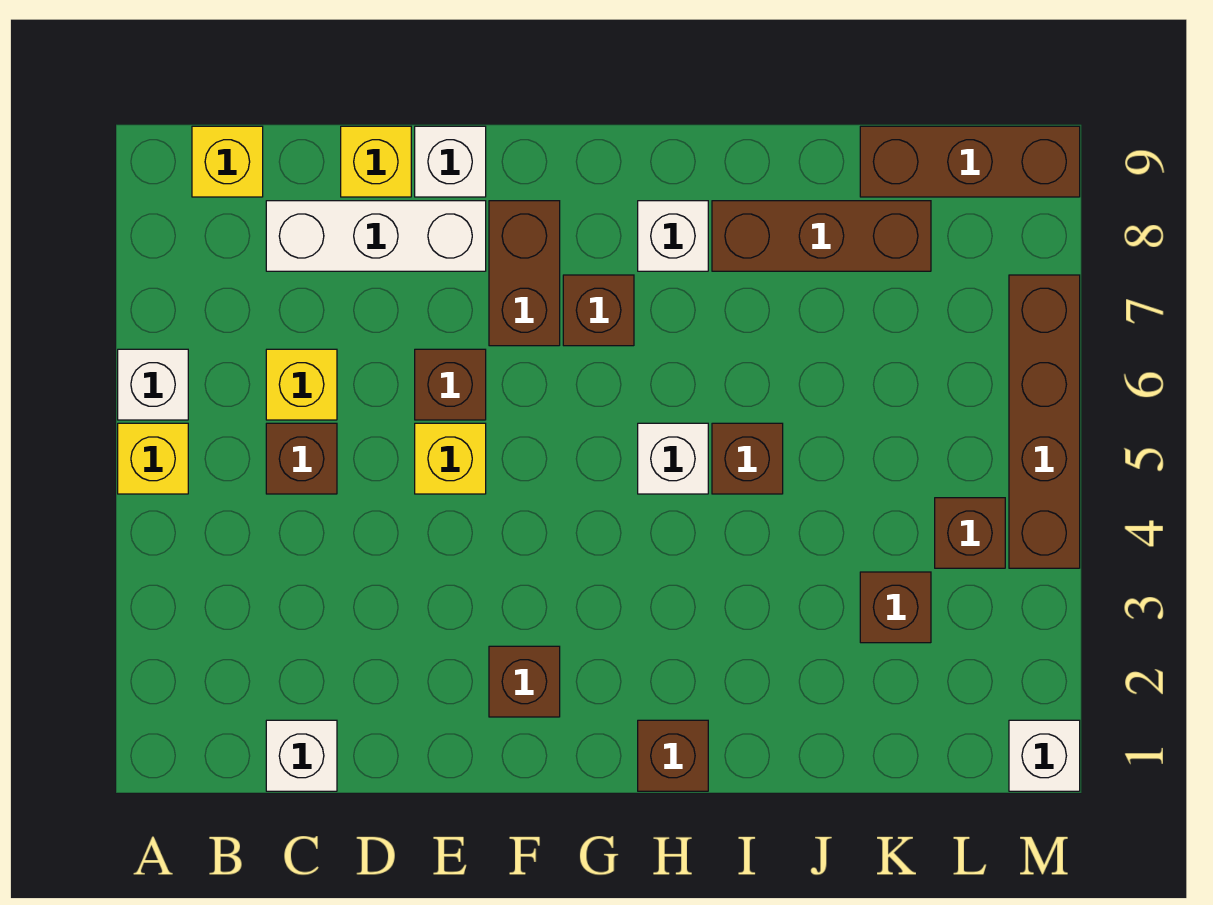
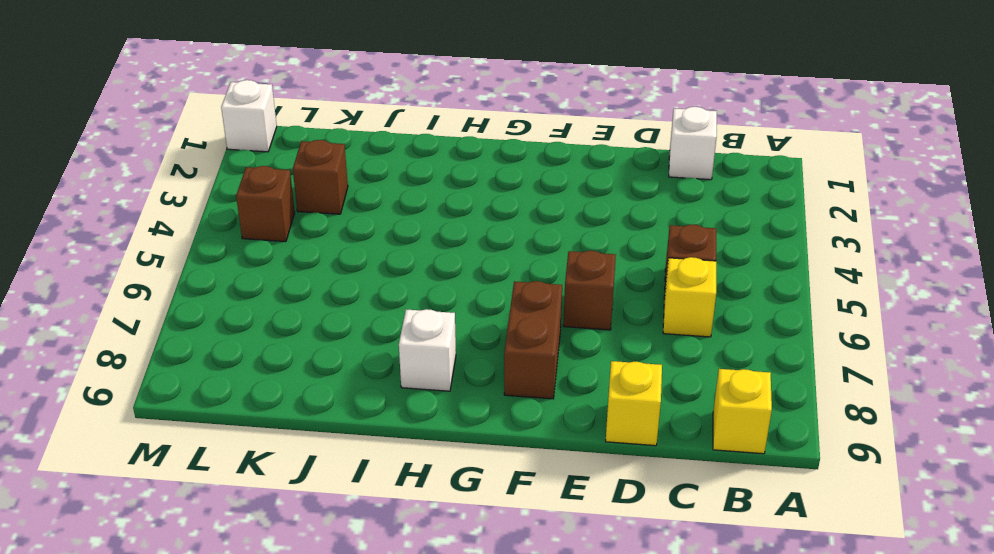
none -> yellow brick A5 level 1
none -> white brick A6 level 1
none -> white brick C8:E8 level 1

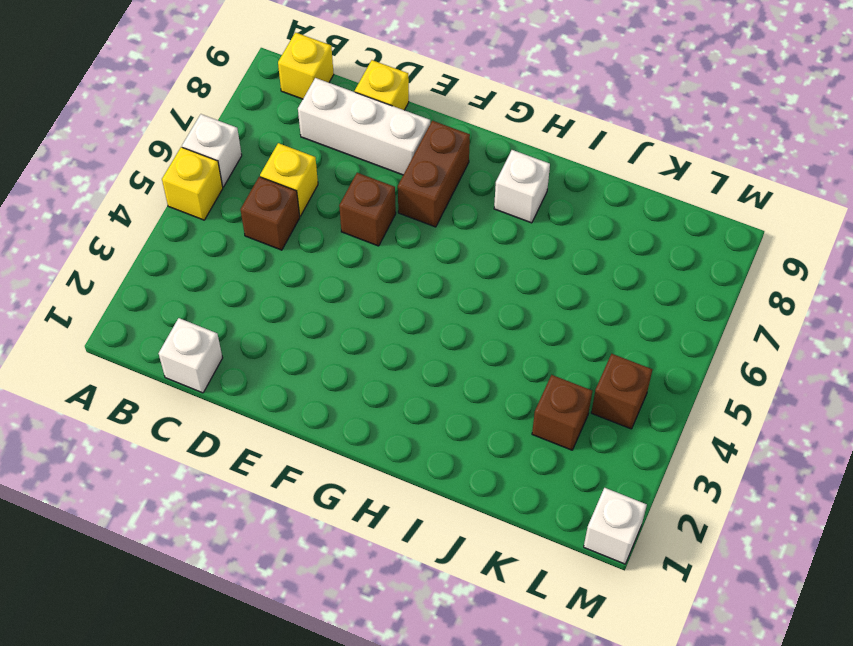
none -> yellow brick E5 level 1
none -> white brick E9 level 1
none -> brown brick F2 level 1

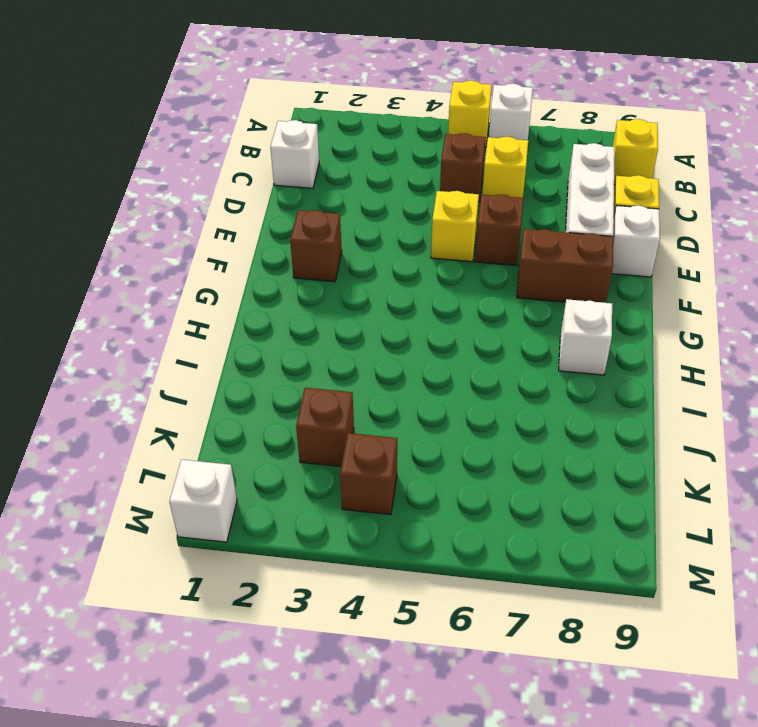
none -> brown brick G7 level 1
none -> brown brick H1 level 1
none -> white brick H5 level 1

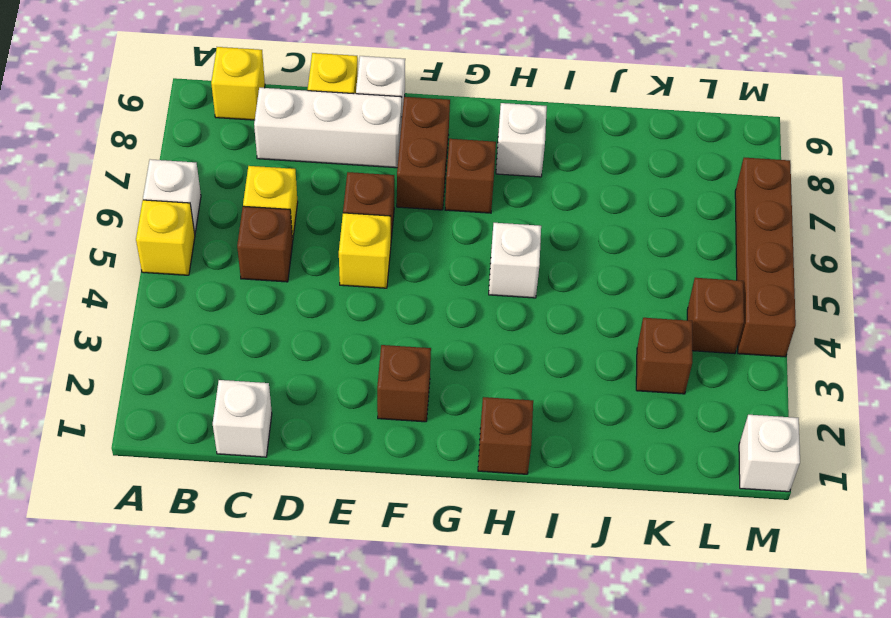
none -> brown brick I5 level 1
none -> brown brick I8:K8 level 1
none -> brown brick K9:M9 level 1

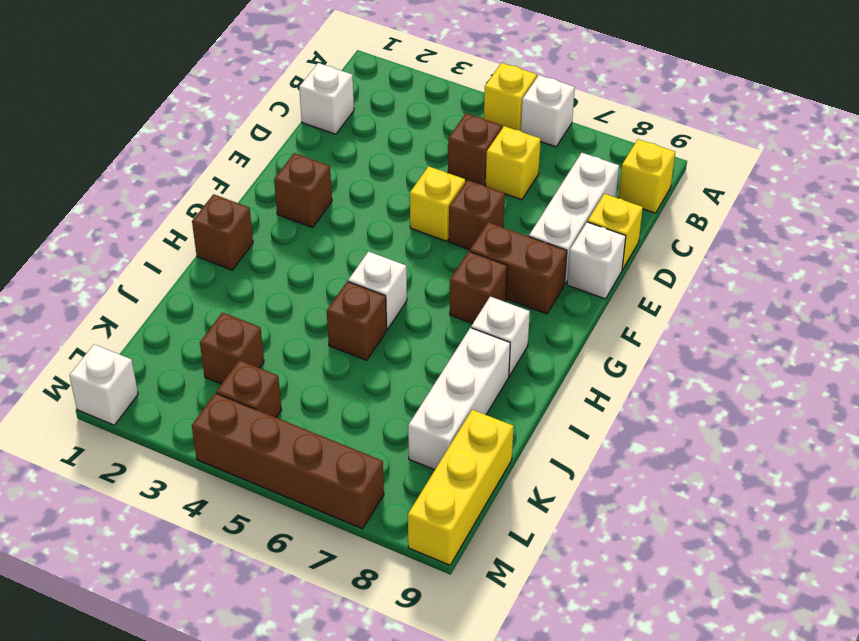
white brick I8:K8 level 1 -> brown brick I8:K8 level 1
yellow brick K9:M9 level 1 -> brown brick K9:M9 level 1

